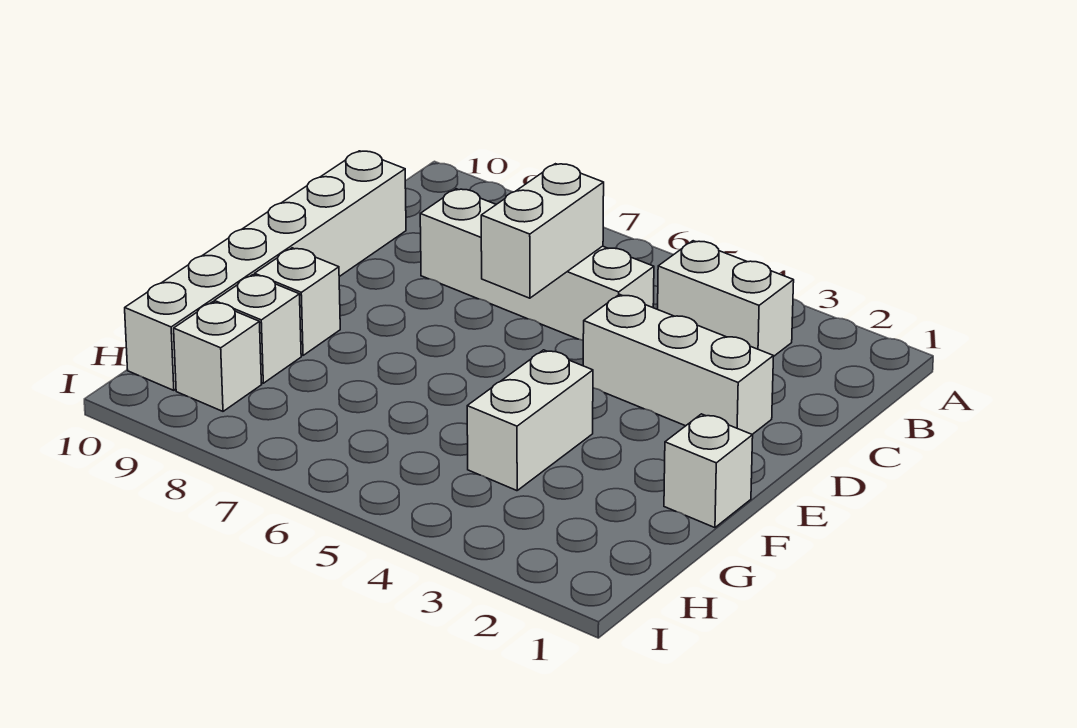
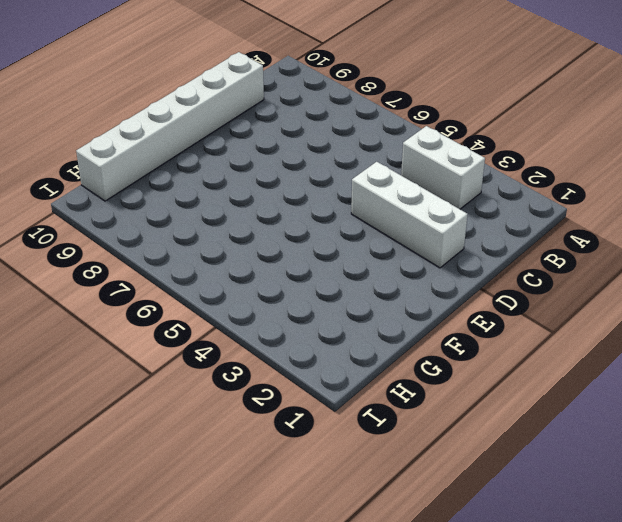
none -> white brick C5:C8 level 1
none -> white brick F1 level 1

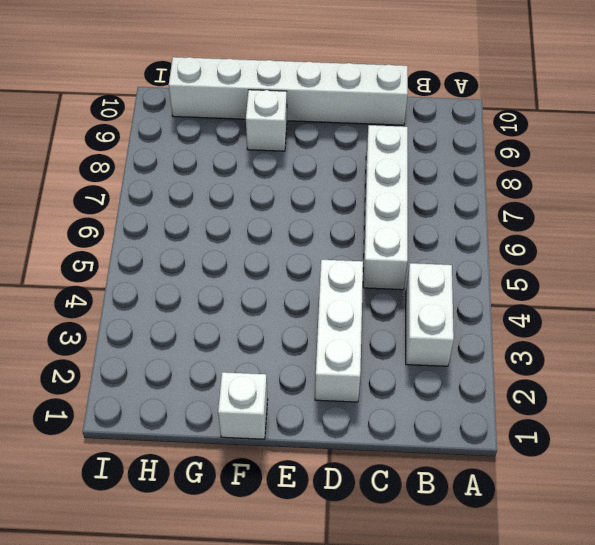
none -> white brick F4:G4 level 1
none -> white brick G9 level 1

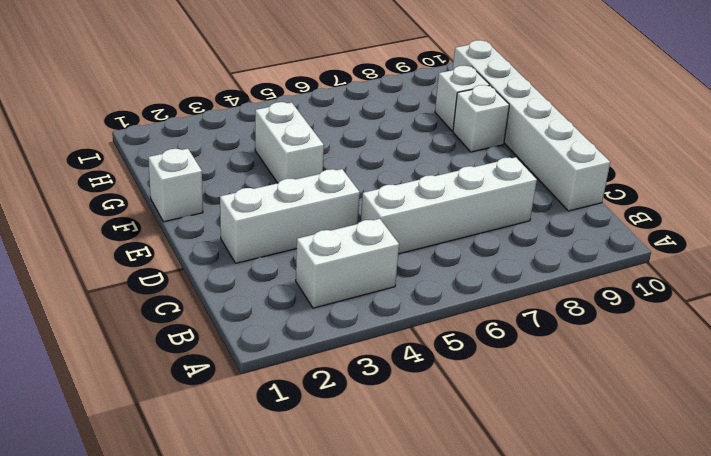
none -> white brick H9 level 1
none -> white brick C6:D6 level 2

